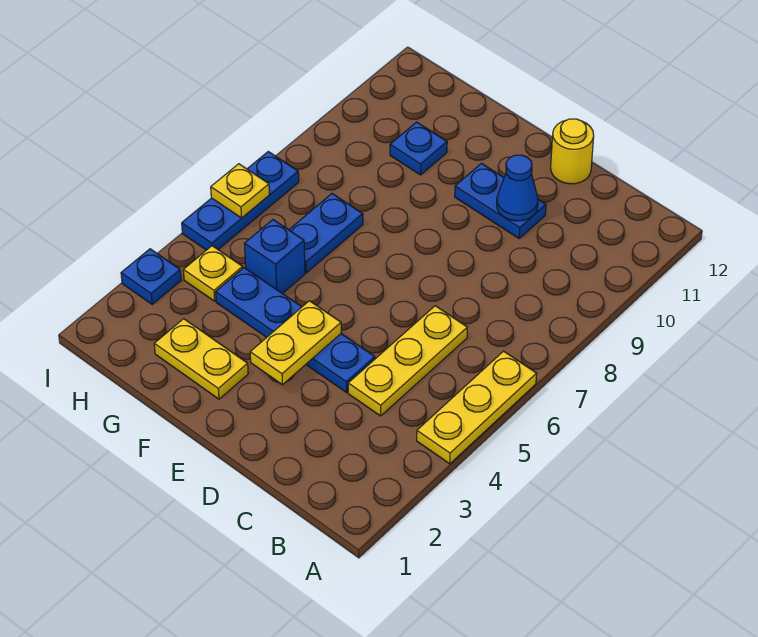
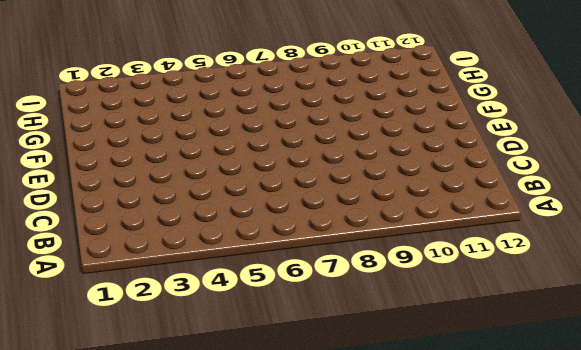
none -> yellow plate A4:A6 level 1
none -> yellow plate C4:C6 level 1
none -> blue plate D4:G4 level 1

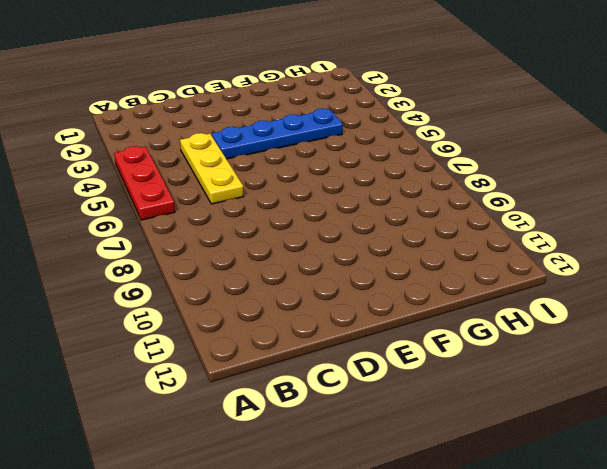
red plate A4:A6 level 1 -> yellow plate A4:A6 level 1
none -> blue plate D10:E10 level 1
none -> yellow round brick D12 level 1
none -> yellow plate F2:G2 level 1

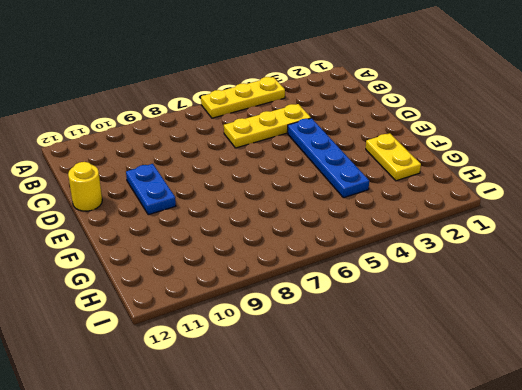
none -> blue brick G5 level 1
none -> blue plate G6:G7 level 1
none -> blue plate G10 level 1

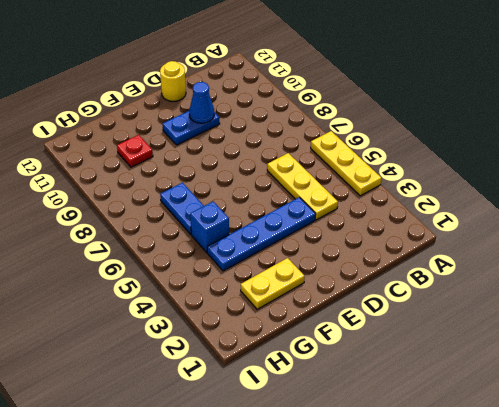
red plate G10 level 1 -> blue plate G10 level 1
none -> yellow plate H4 level 1
none -> blue plate I3 level 1
none -> blue plate I5:I7 level 1

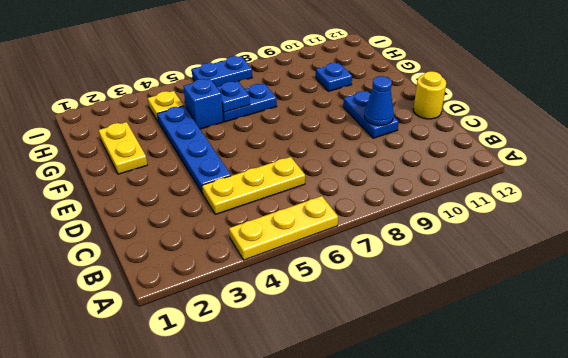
blue plate G6 level 2 -> blue plate I3 level 1
blue plate I6:I7 level 1 -> blue plate I5:I7 level 1
none -> yellow plate E3:E4 level 2
none -> yellow plate I6 level 2

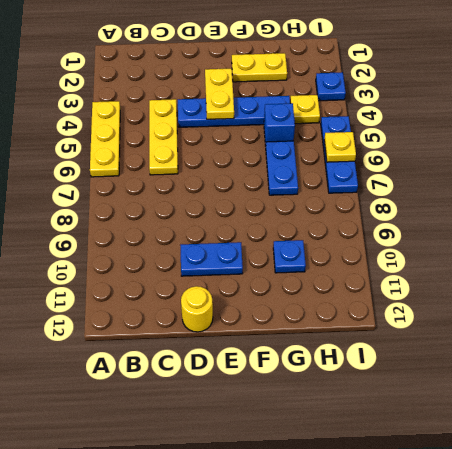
none -> blue cone D10 level 2

